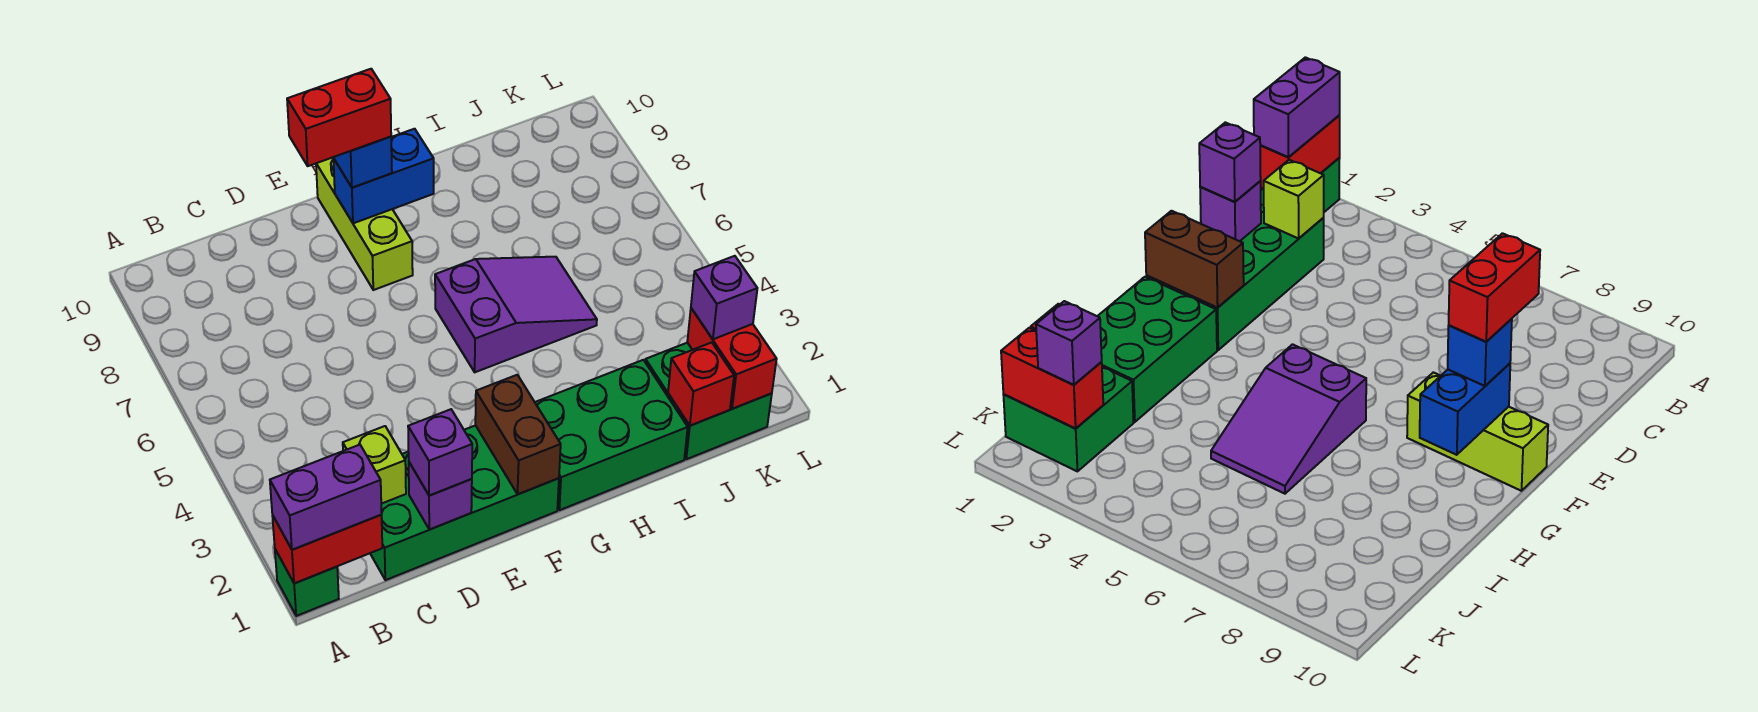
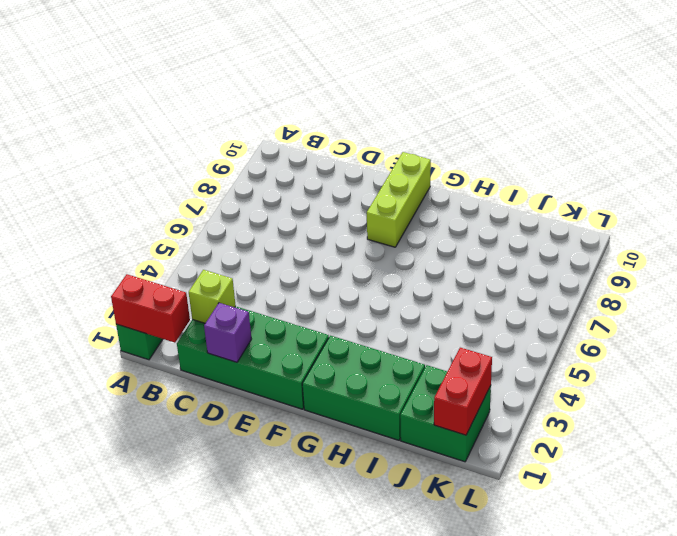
none -> purple slope G5:I6 level 1 top G
none -> brown brick F1:F2 level 2
none -> blue brick F9:G9 level 2

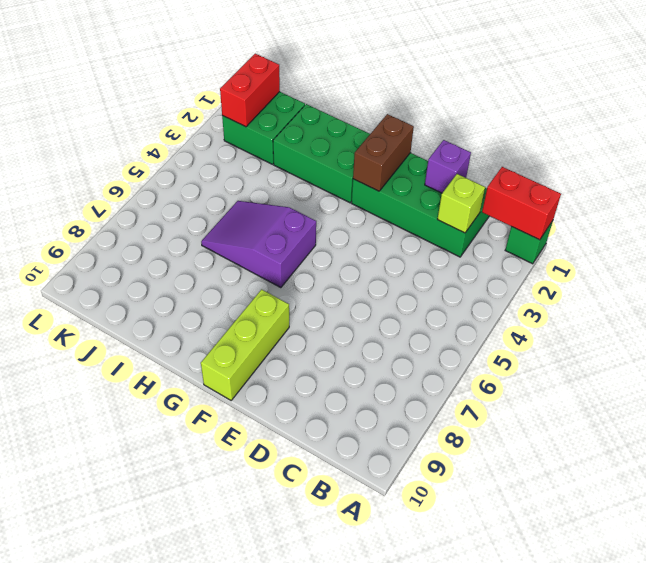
none -> blue brick F9:G9 level 2
none -> red brick J1 level 2
none -> purple brick A1:B1 level 3

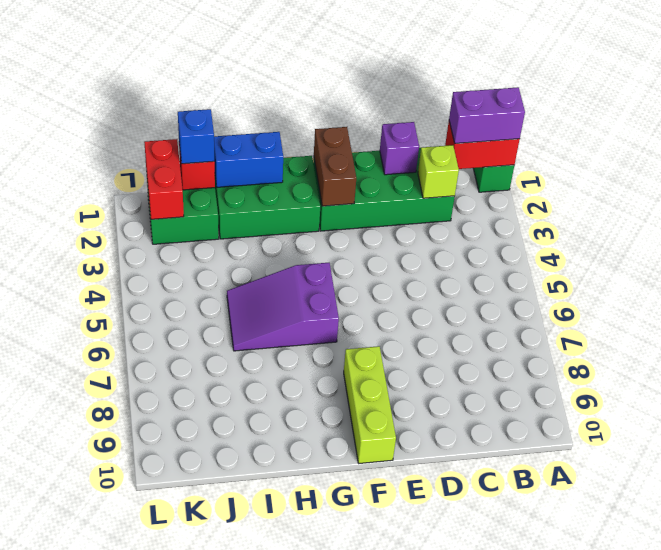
blue brick H1:I1 level 2 -> blue brick F9:G9 level 2
blue brick J1 level 3 -> blue brick F9 level 3
none -> purple brick D1 level 3
none -> purple brick K2 level 3
none -> red brick E9:F9 level 4

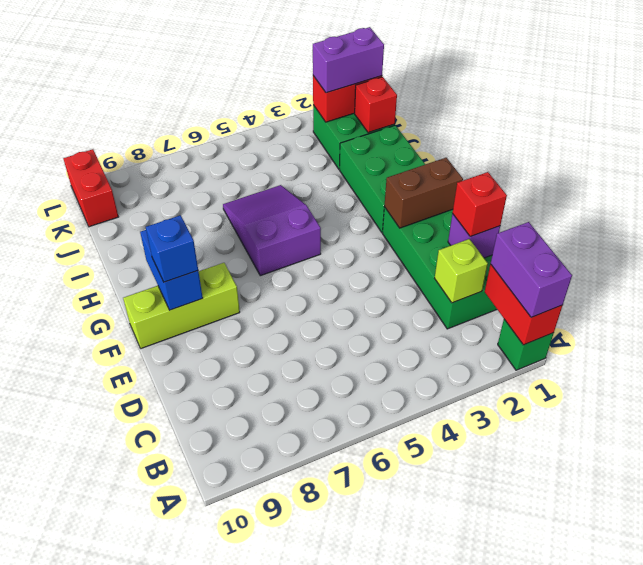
red brick D1 level 3 -> purple brick D1 level 3
purple brick K1:K2 level 3 -> purple brick K2 level 3
red brick K10:L10 level 1 -> red brick E9:F9 level 4

